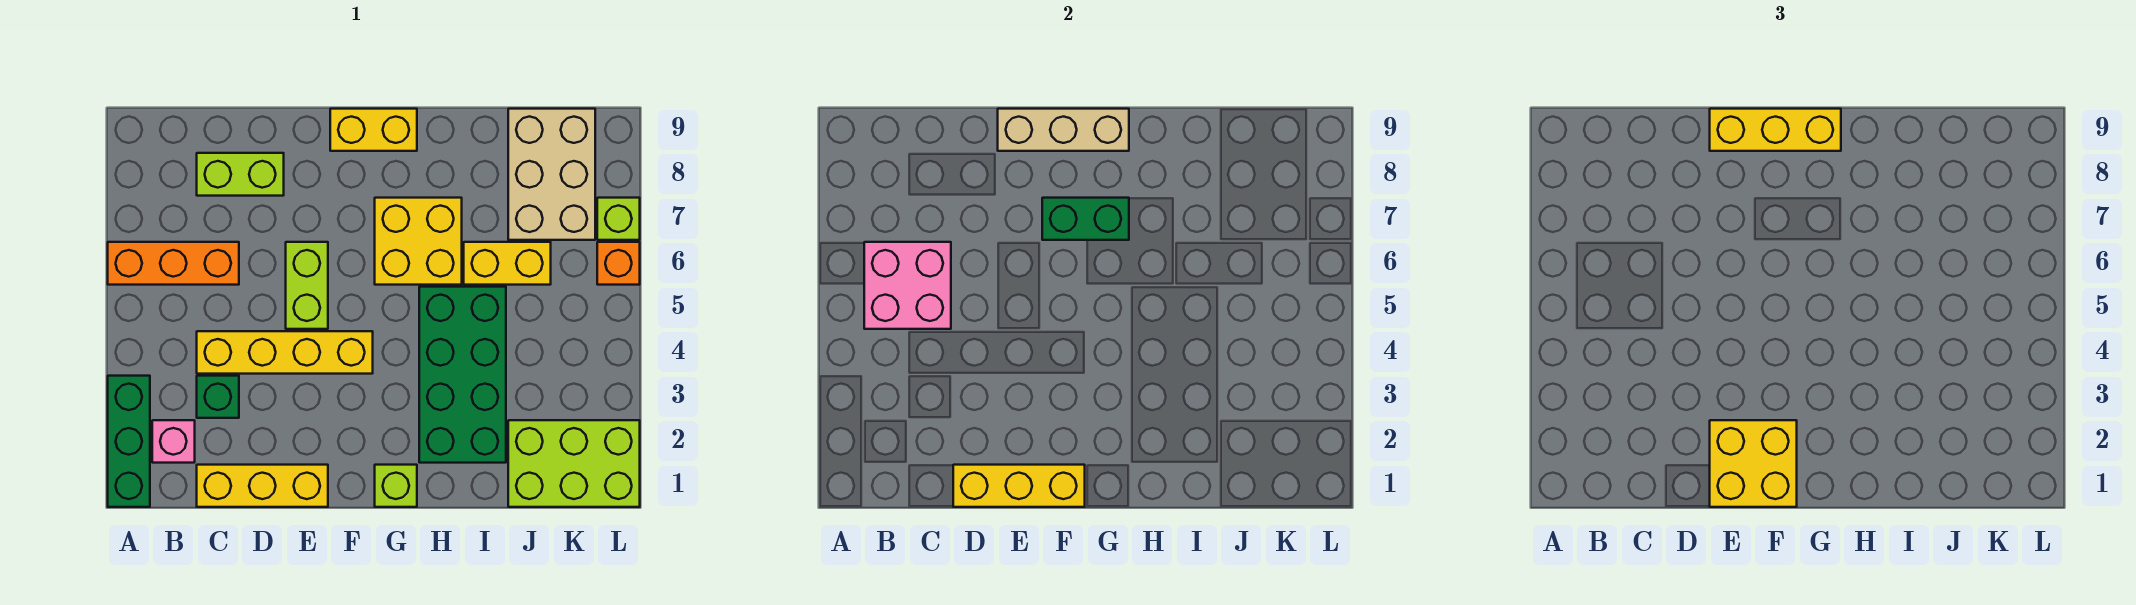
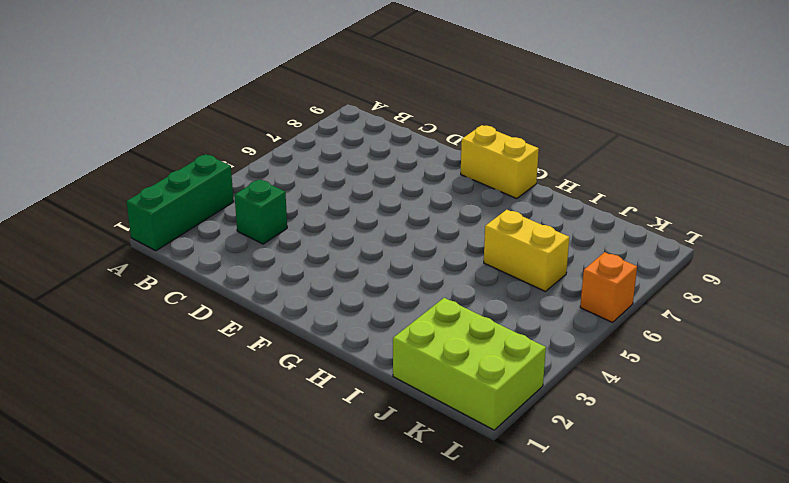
none -> orange brick A6:C6 level 1
none -> pink brick B2 level 1
none -> yellow brick C1:E1 level 1

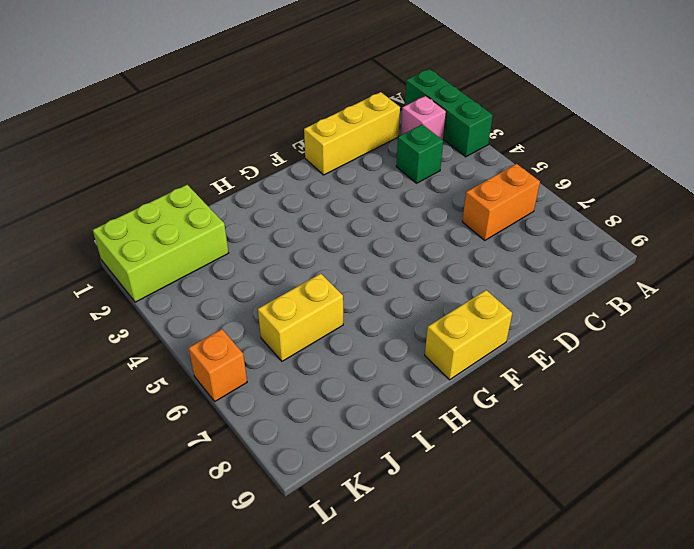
orange brick B6:C6 level 1 -> orange brick A6:C6 level 1
none -> yellow brick C4:F4 level 1
none -> lime brick C8:D8 level 1
none -> lime brick E5:E6 level 1

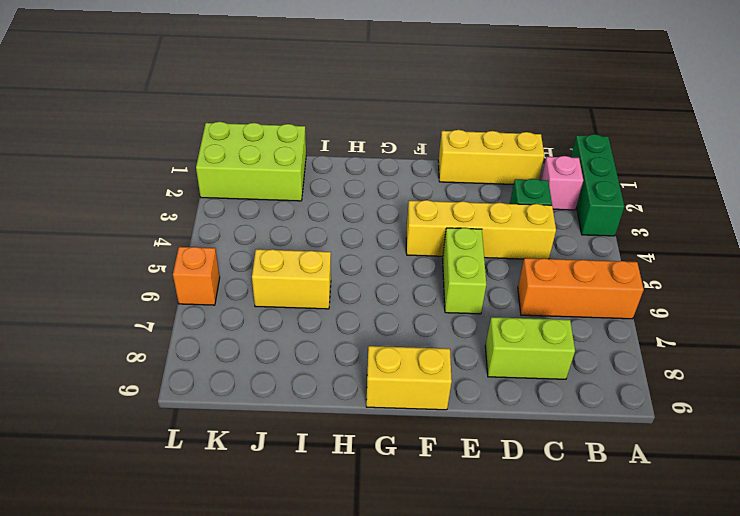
none -> lime brick G1 level 1
none -> yellow brick G6:H7 level 1
none -> green brick H2:I5 level 1

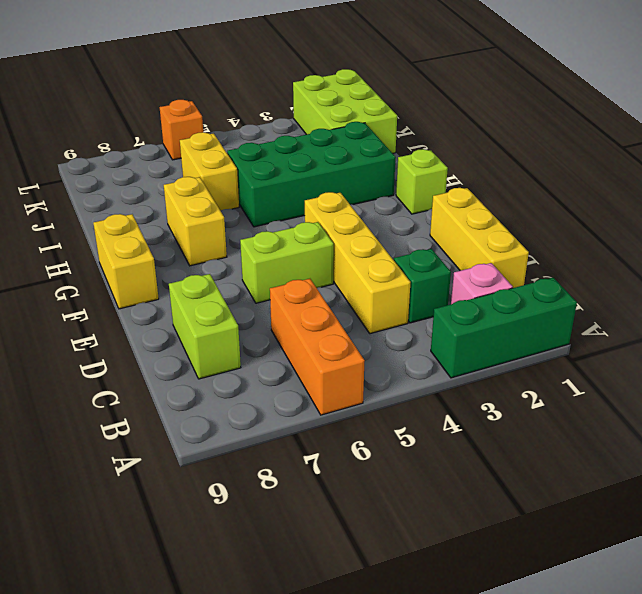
yellow brick G7:H7 level 1 -> yellow brick G6:H7 level 1
none -> tan brick J7:K9 level 1
none -> lime brick L7 level 1
none -> pink brick B5:C6 level 2

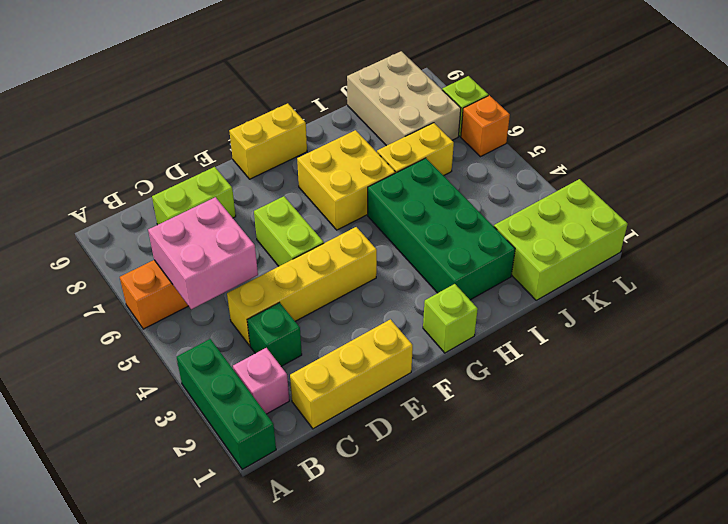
none -> yellow brick D1:F1 level 2
none -> tan brick E9:G9 level 2
none -> green brick F7:G7 level 2

